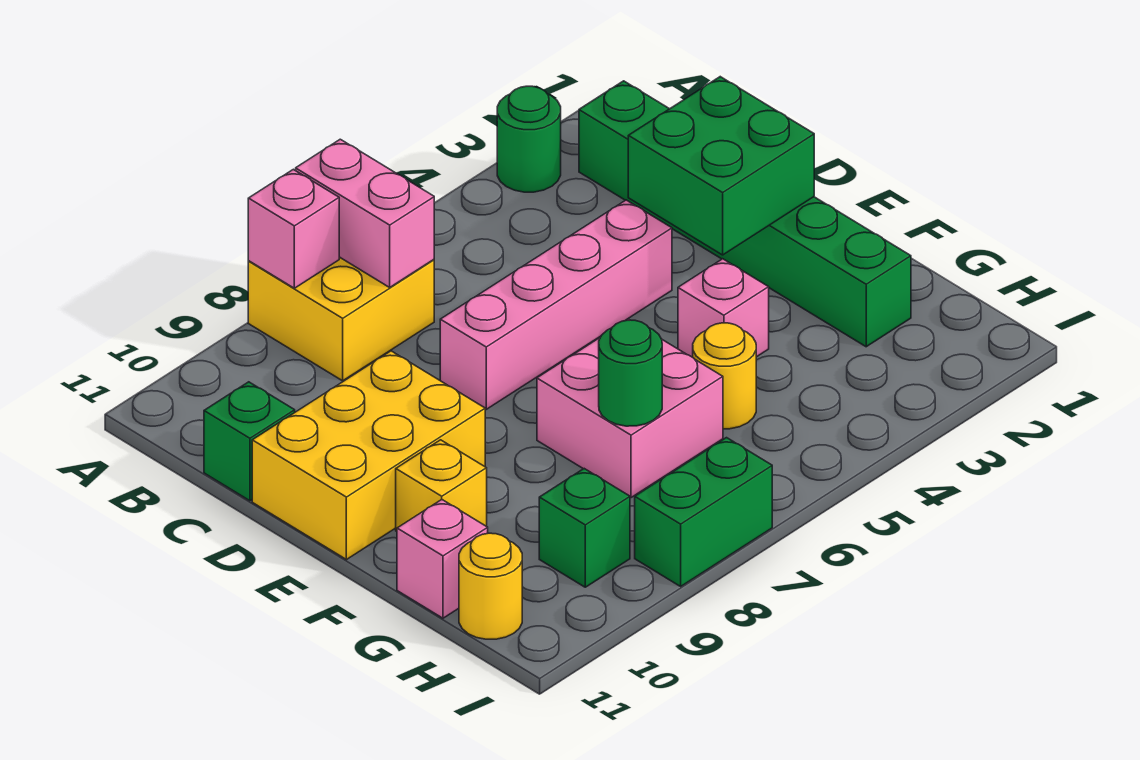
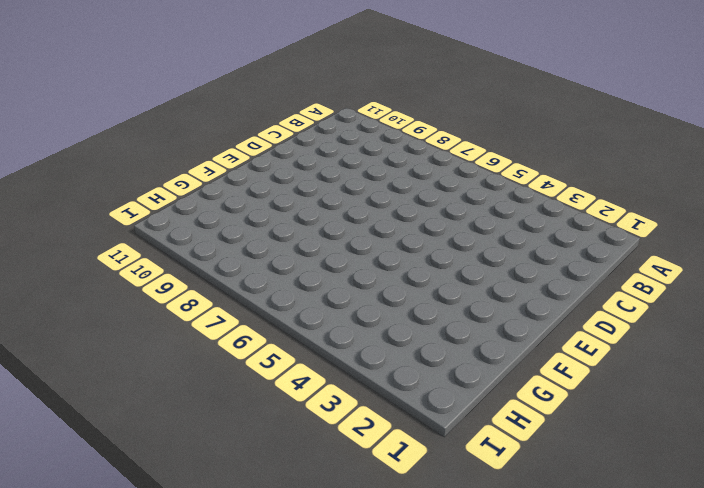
none -> green round brick A3 level 1
none -> yellow brick A7:B8 level 1
none -> green brick B2:G2 level 1

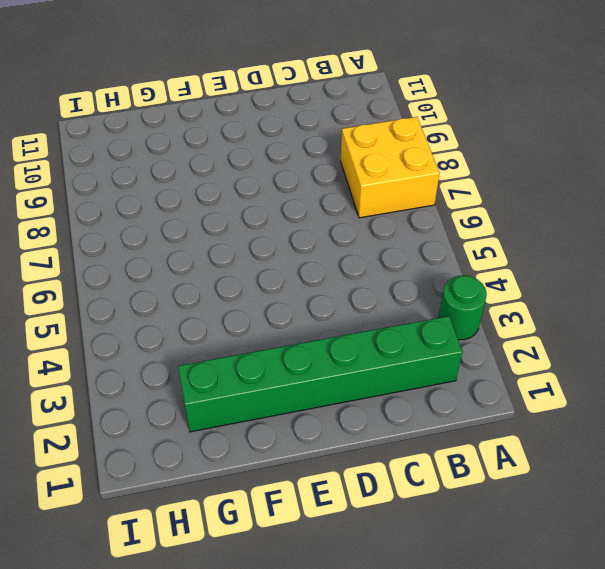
none -> green brick C11 level 1
none -> pink brick D4:D7 level 1
none -> yellow brick D9:E11 level 1

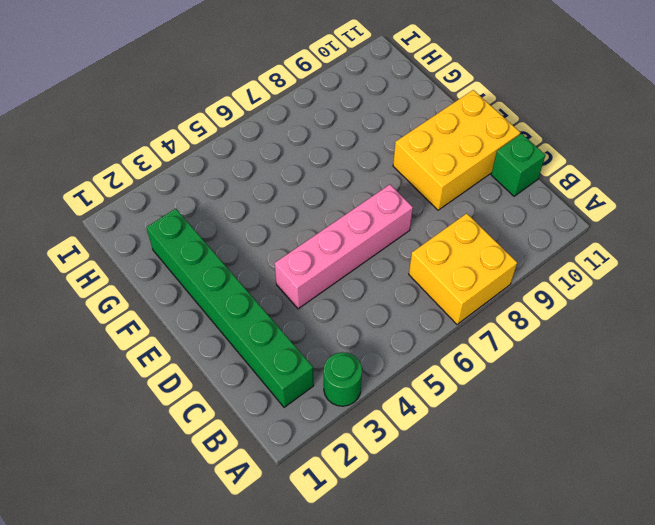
none -> pink brick F4 level 1
none -> pink brick F6:G7 level 1
none -> yellow brick F10 level 1

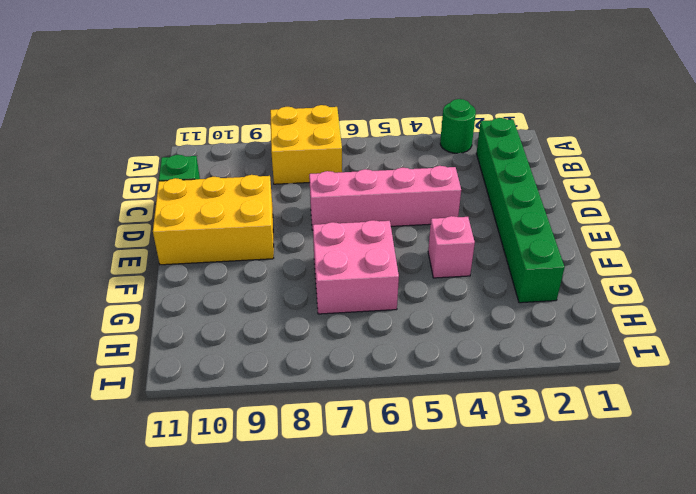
none -> yellow brick F10 level 1
none -> yellow round brick G5 level 1
none -> pink brick G11 level 1

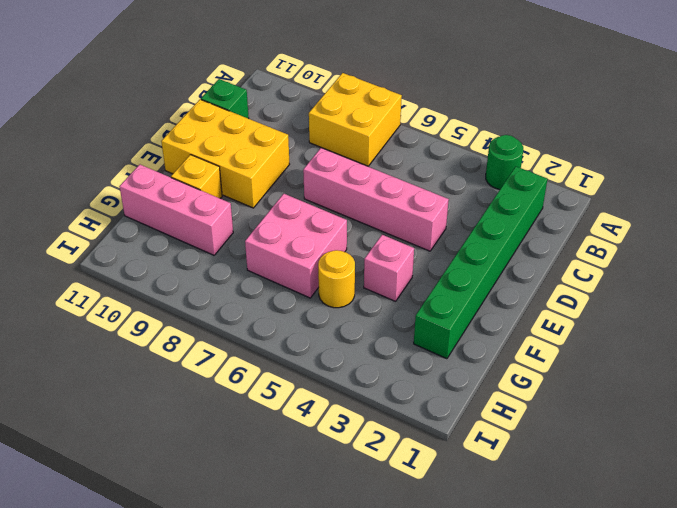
pink brick G9:G11 level 1 -> pink brick G11 level 1
none -> green brick H9 level 1
none -> yellow round brick H11 level 1
none -> green brick I7:I8 level 1

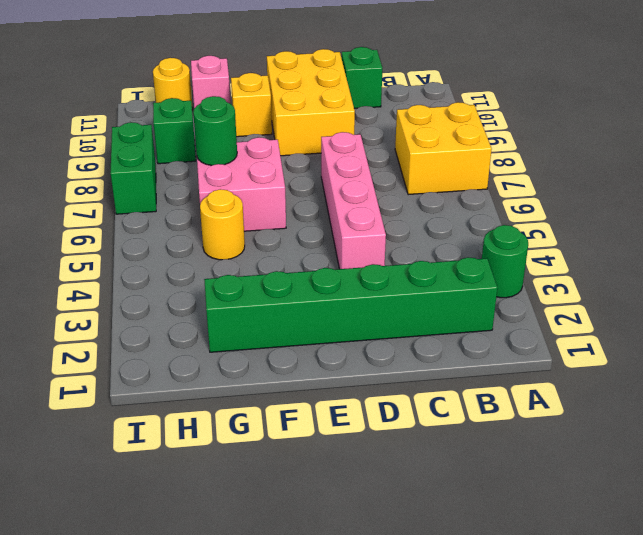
none -> pink brick F4 level 1
none -> pink brick A7:B7 level 2
none -> pink brick A8 level 2

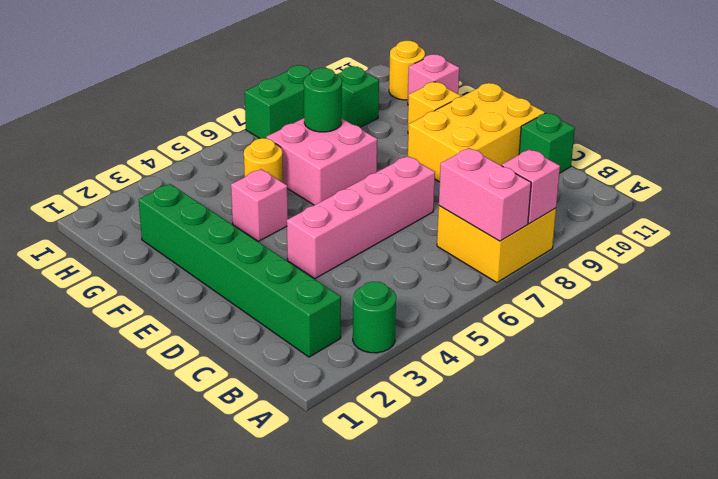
none -> green brick D2:E3 level 2

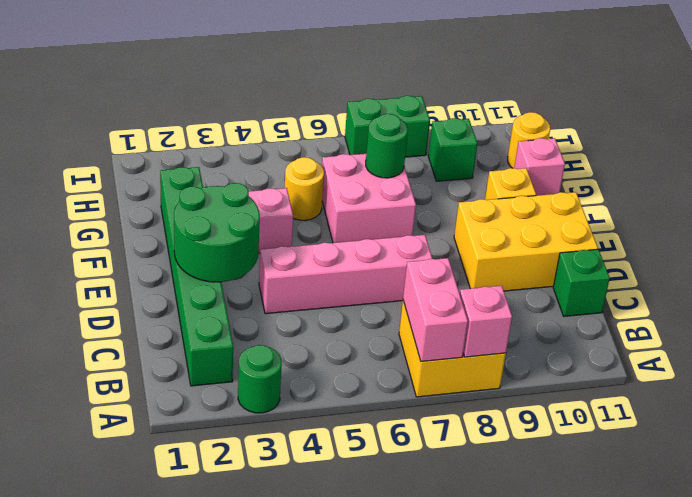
green round brick D2:E3 level 2 -> green brick D2:E3 level 2

